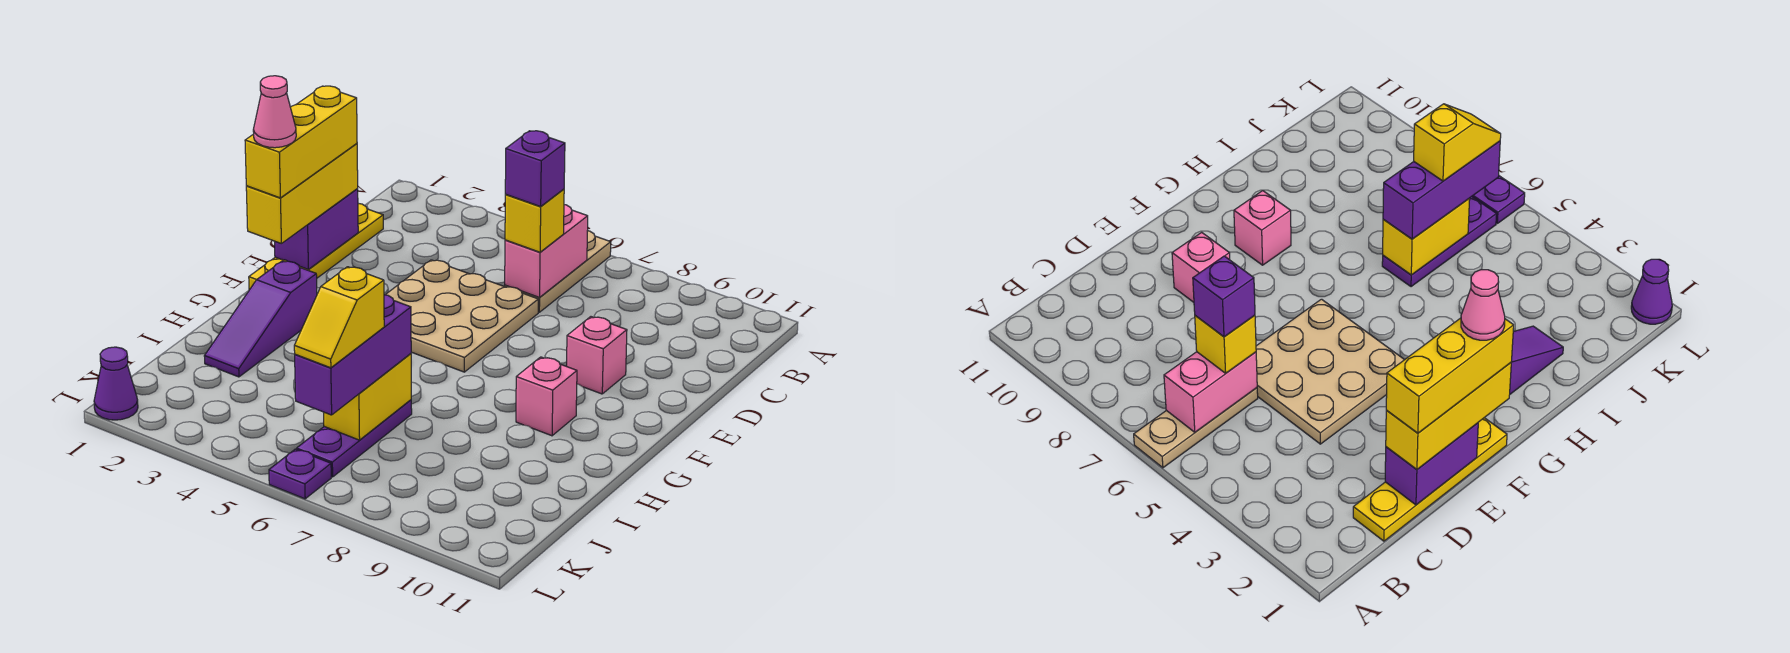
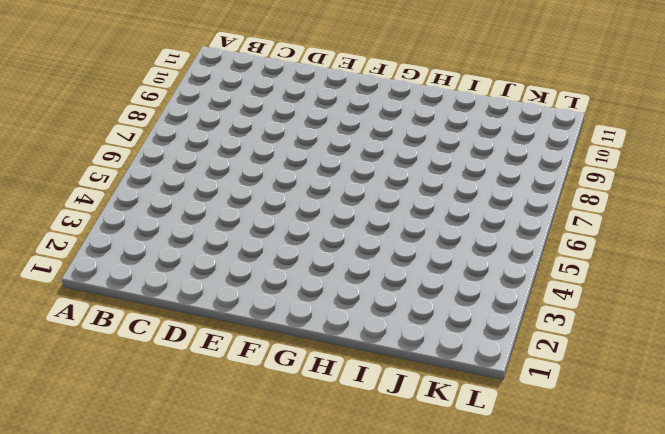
none -> tan plate A6:C6 level 1
none -> yellow plate C1:F1 level 1
none -> tan plate D4:F6 level 1

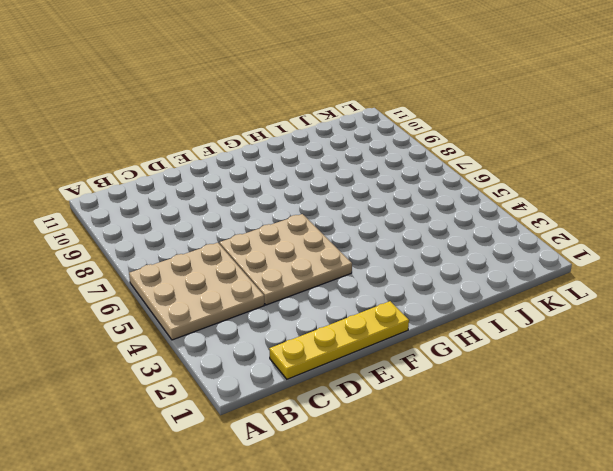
tan plate A4:C6 level 1 -> tan plate A6:C6 level 1
none -> pink brick E9 level 1
none -> purple slope G2:I2 level 1 top G
none -> pink brick G9 level 1

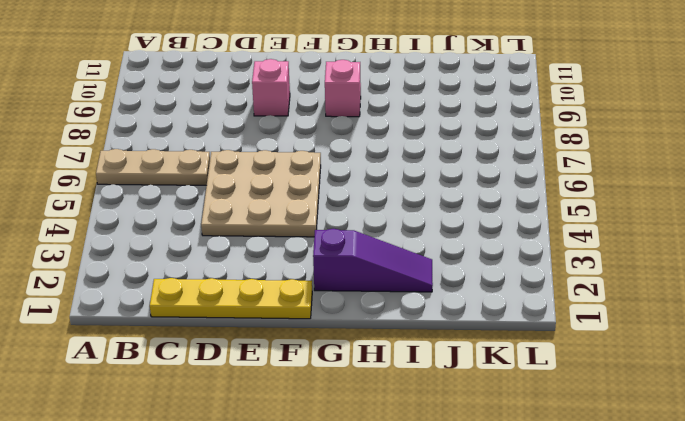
none -> purple plate I6:K6 level 1
none -> purple cone L1 level 1
none -> purple plate L6 level 1

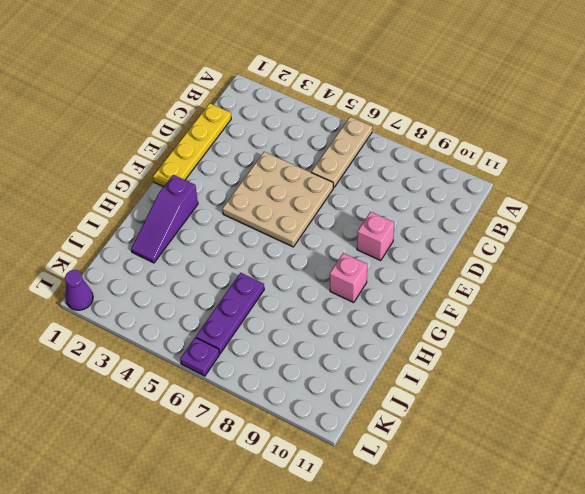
none -> pink brick B6:C6 level 2
none -> purple brick D1:E1 level 2
none -> yellow brick I6:J6 level 2

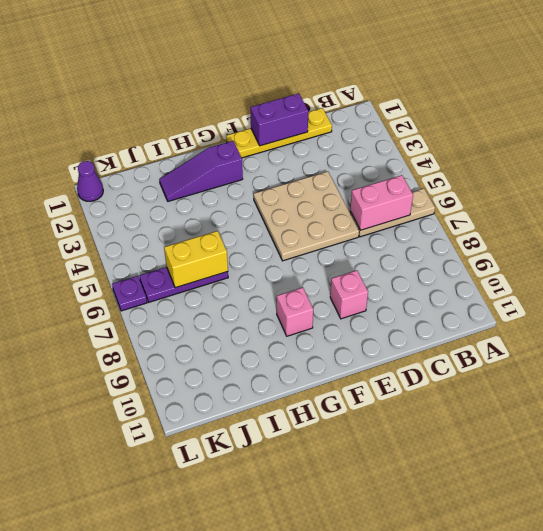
none -> yellow brick C6 level 3
none -> yellow brick D1:F1 level 3
none -> purple brick I6:K6 level 3

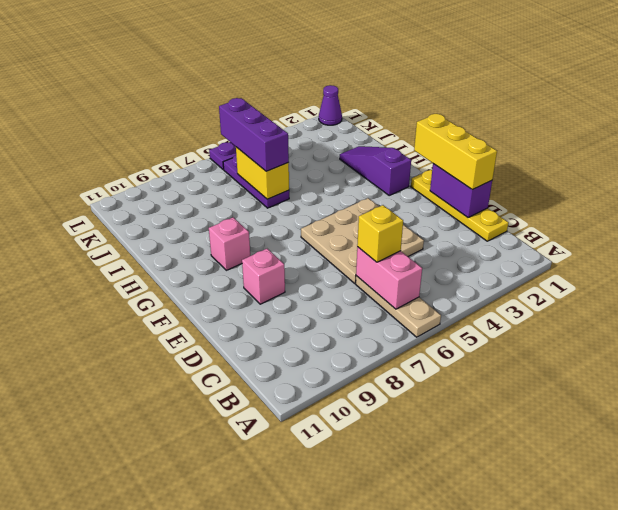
none -> purple brick C6 level 4
none -> yellow brick D1:F1 level 4
none -> yellow slope J6:K6 level 4 top J

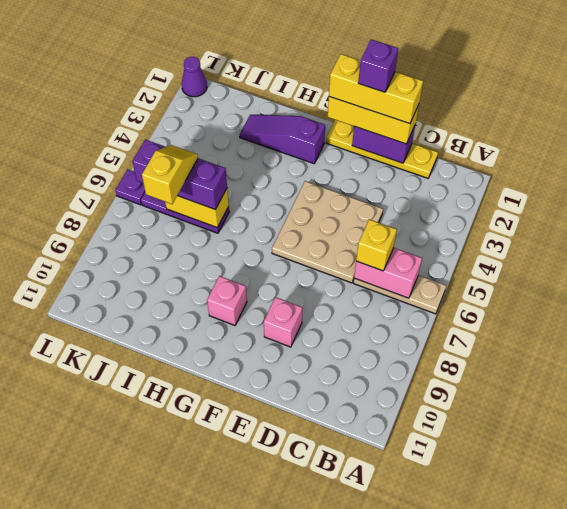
purple brick E1 level 5 -> purple brick C6 level 4
yellow slope J6:J7 level 4 top 7 -> yellow slope J6:K6 level 4 top J
none -> pink cone F1 level 5

